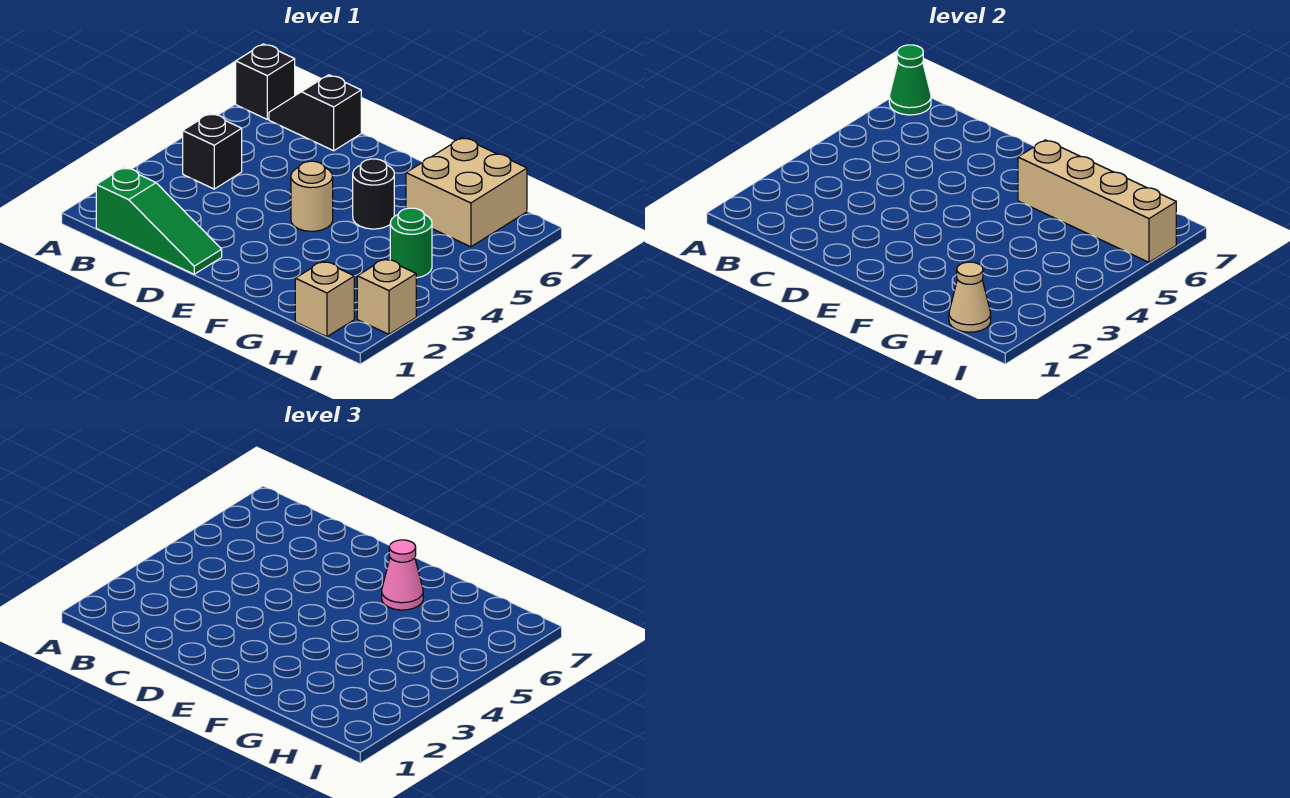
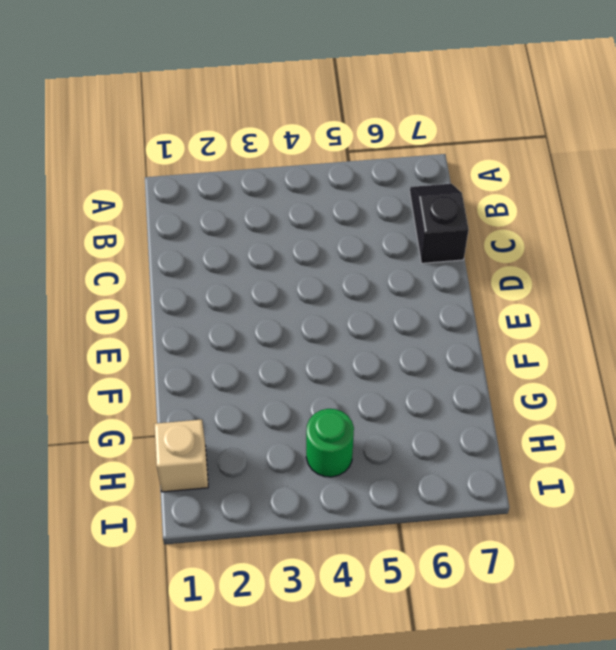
none -> black brick A7 level 1
none -> green slope B1:D1 level 1 top B
none -> black brick B4 level 1

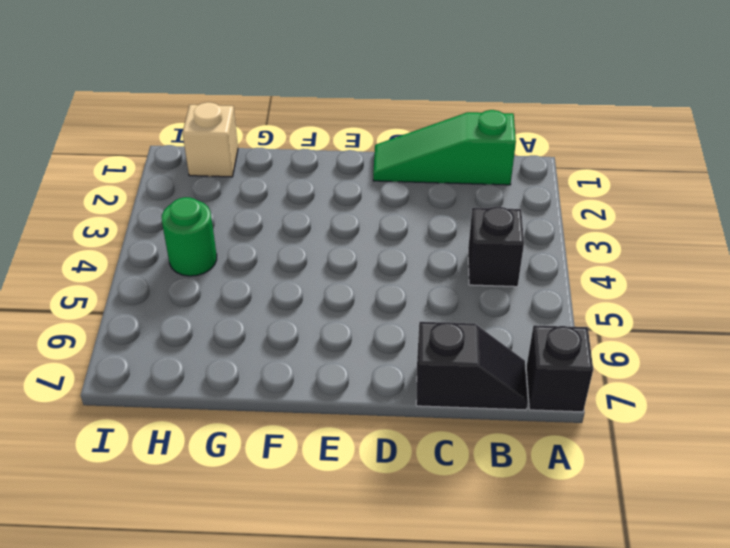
none -> tan round brick E4 level 1
none -> black round brick F5 level 1
none -> tan brick G6:H7 level 1

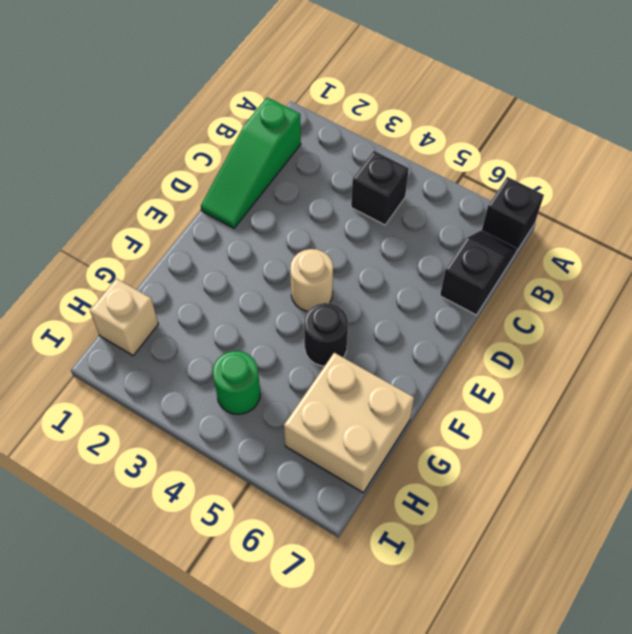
none -> tan brick I2 level 1
none -> green cone A7 level 2
none -> tan brick F6:I6 level 2

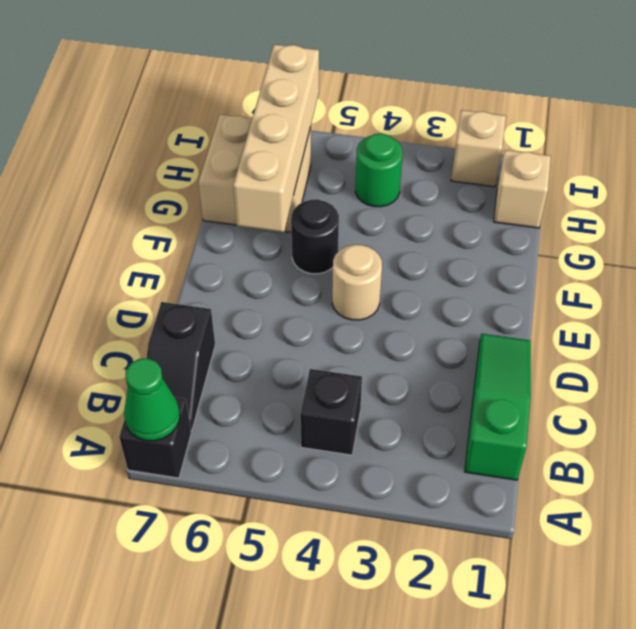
none -> tan cone H1 level 2
none -> pink cone F6 level 3

